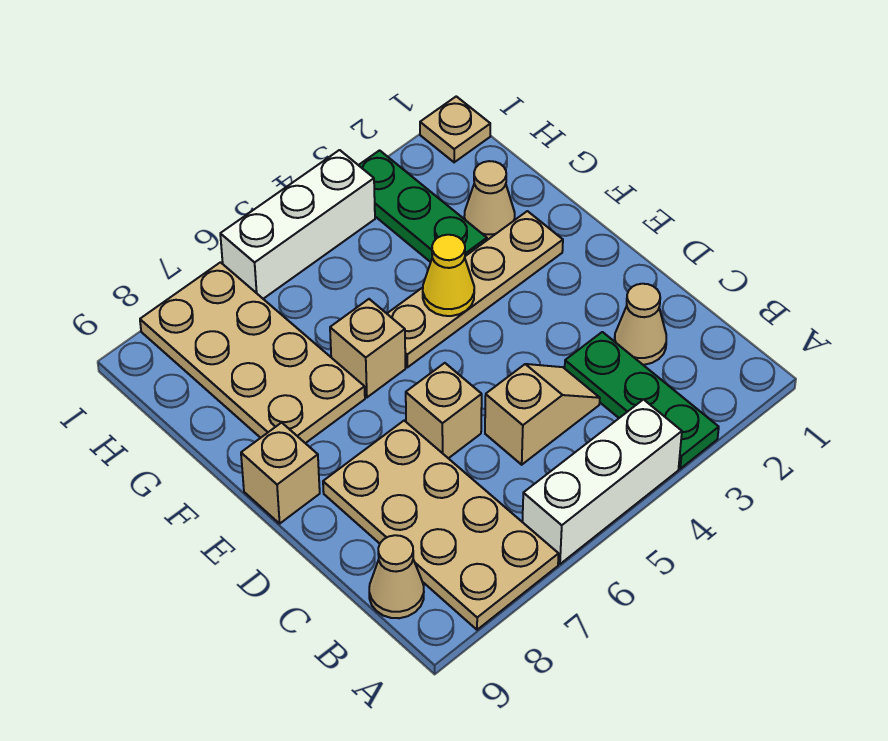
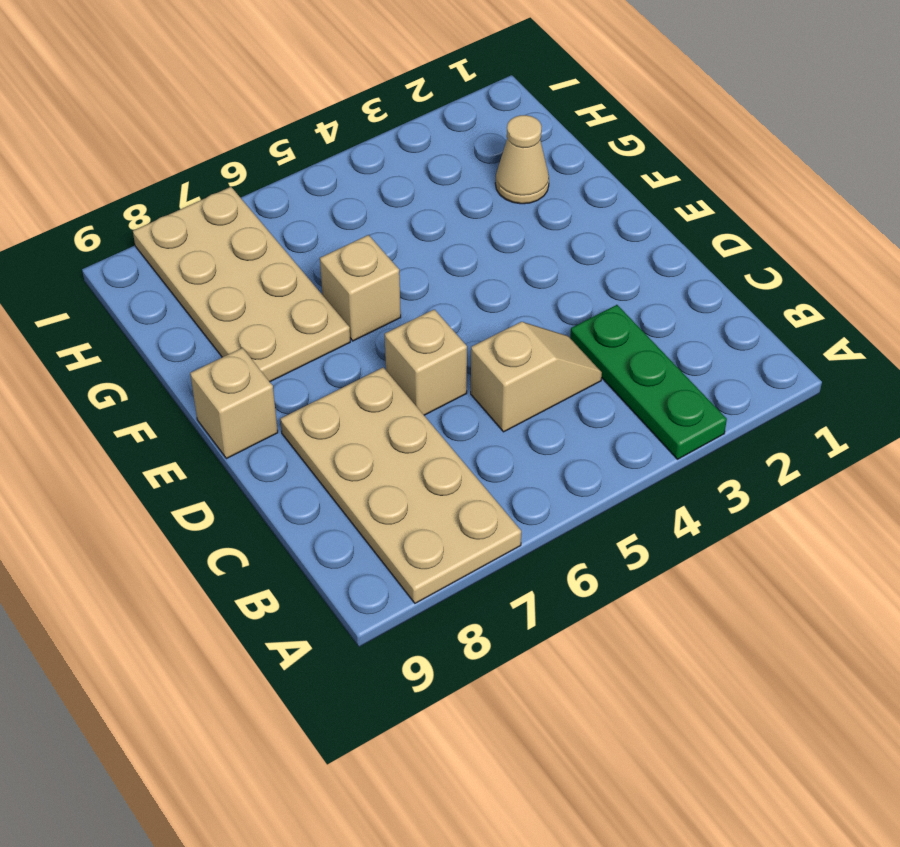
none -> white brick A4:A6 level 1
none -> tan cone B9 level 1
none -> tan cone C2 level 1

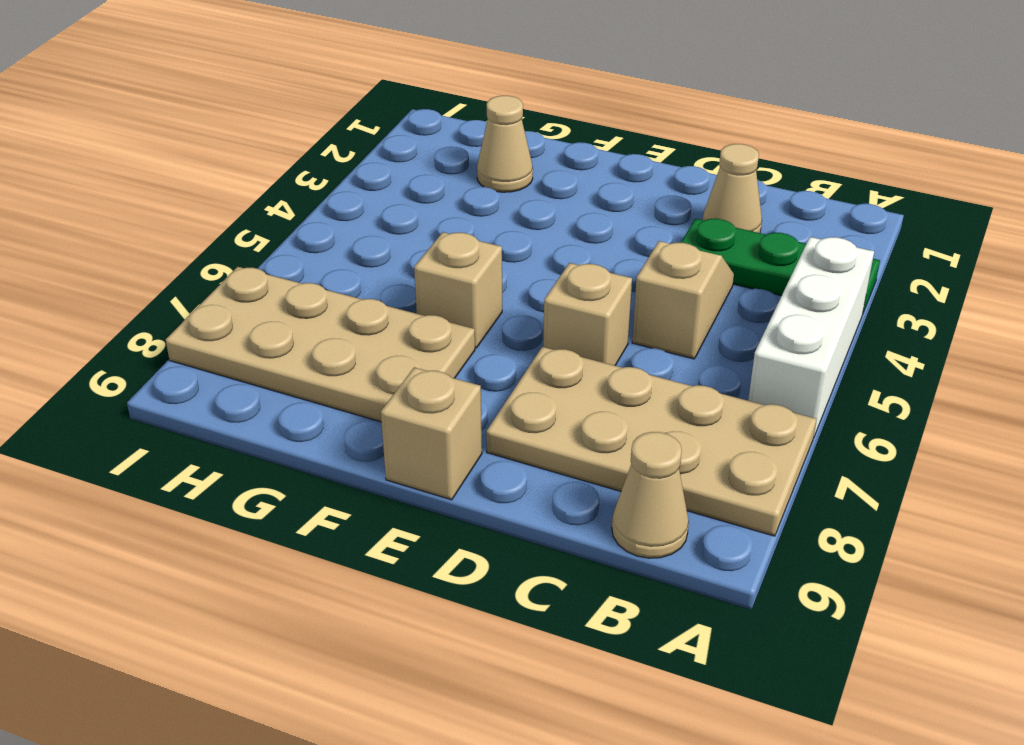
none -> tan plate F2:F5 level 1
none -> green plate G3:I3 level 1
none -> tan plate I1 level 1

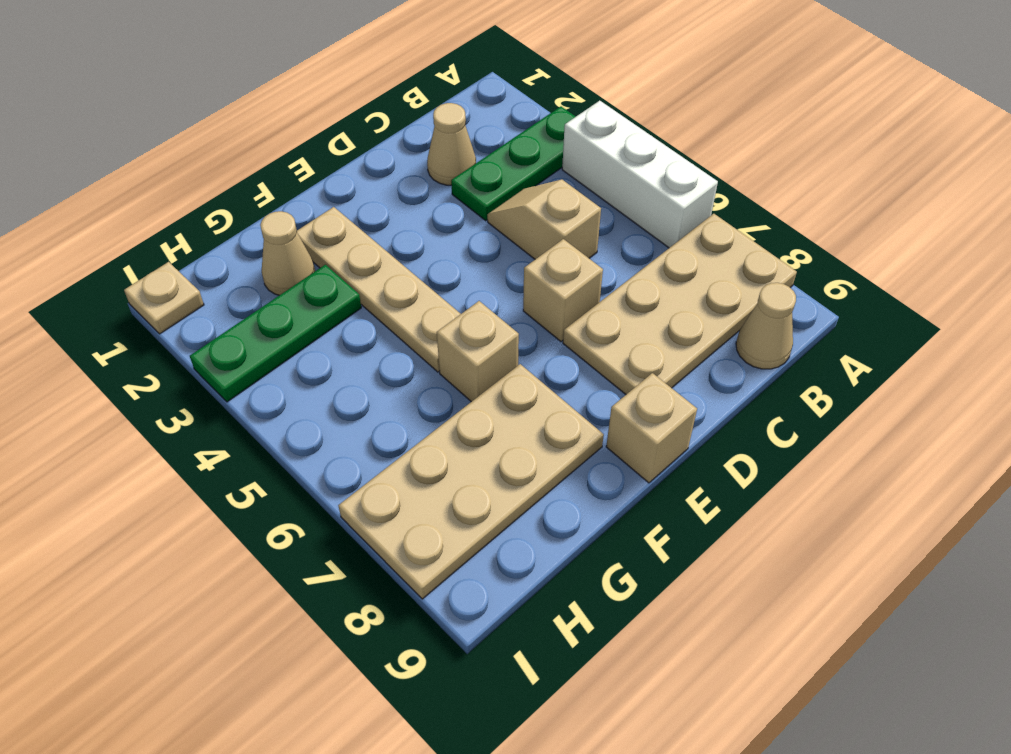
none -> white brick I4:I6 level 1
none -> yellow cone F4 level 2

